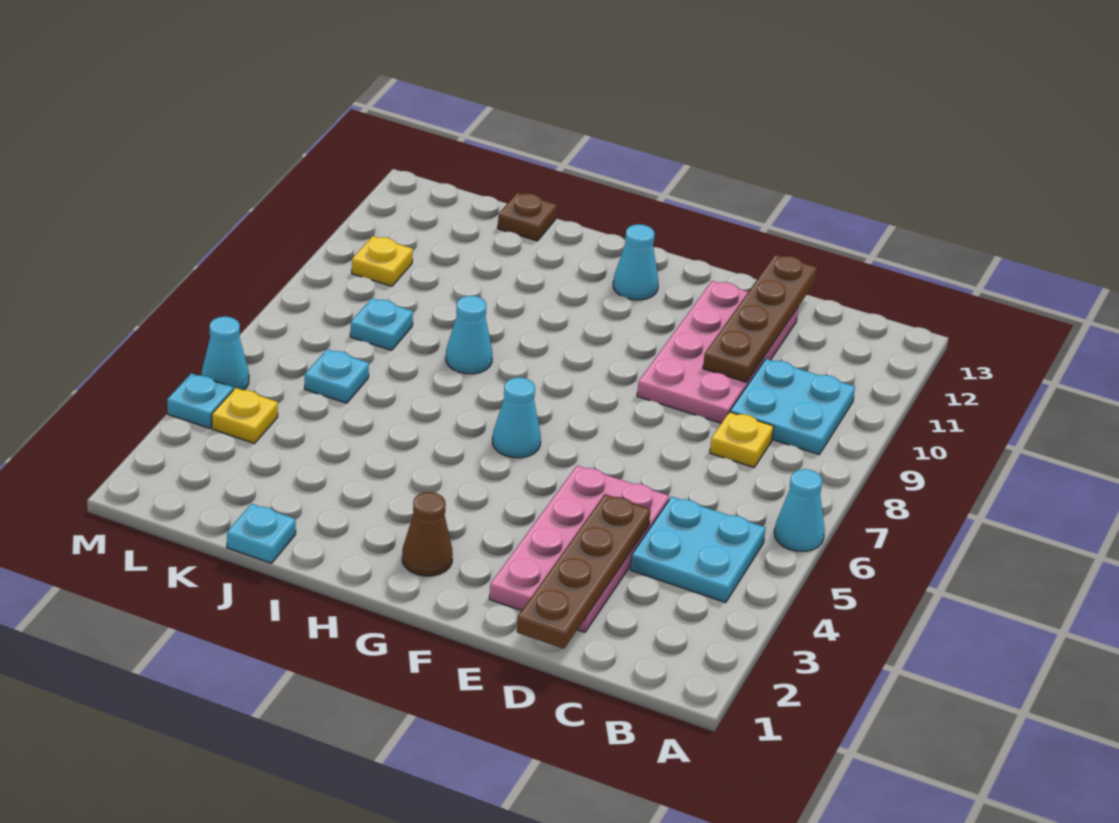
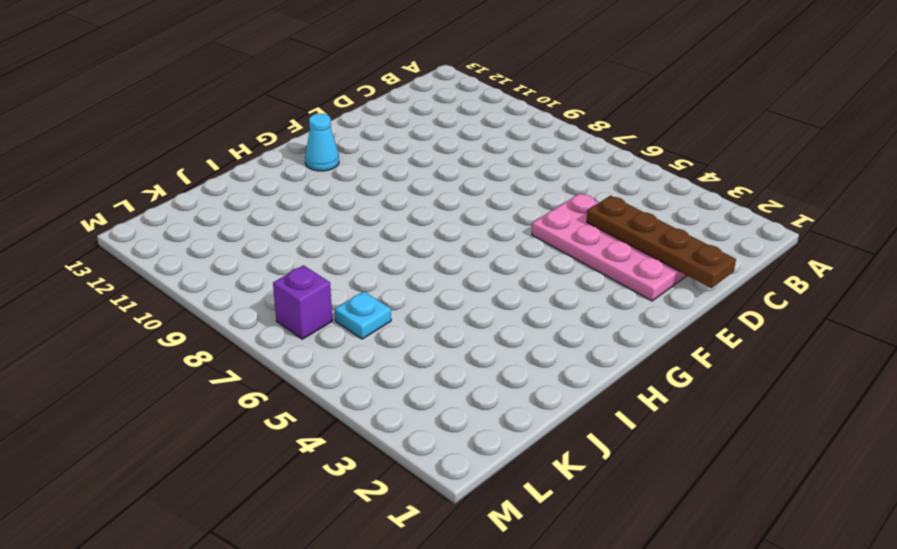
purple brick L7 level 1 -> none
none -> cyan cone A6 level 1
none -> cyan plate B4:C5 level 1
none -> cyan plate B9:C10 level 1

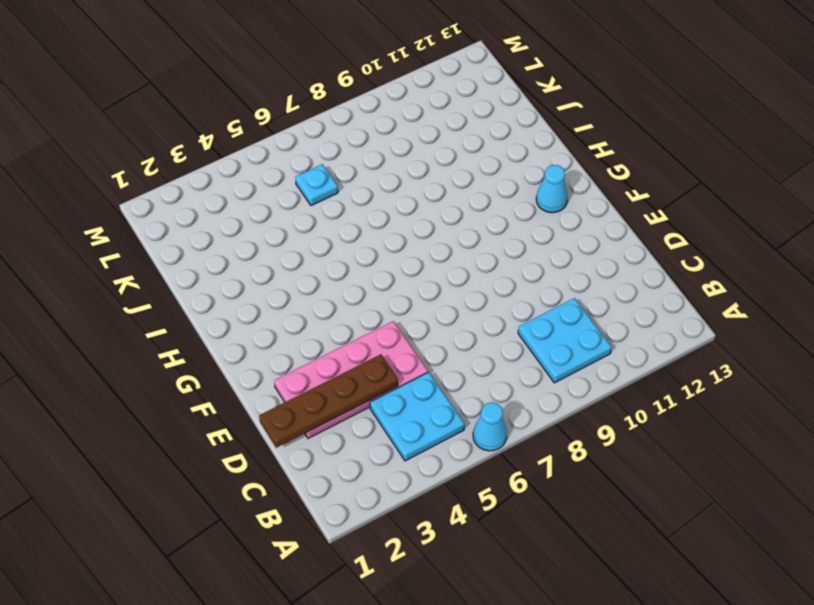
none -> yellow plate C8 level 1
none -> pink plate D9:E12 level 1
none -> brown cone G2 level 1

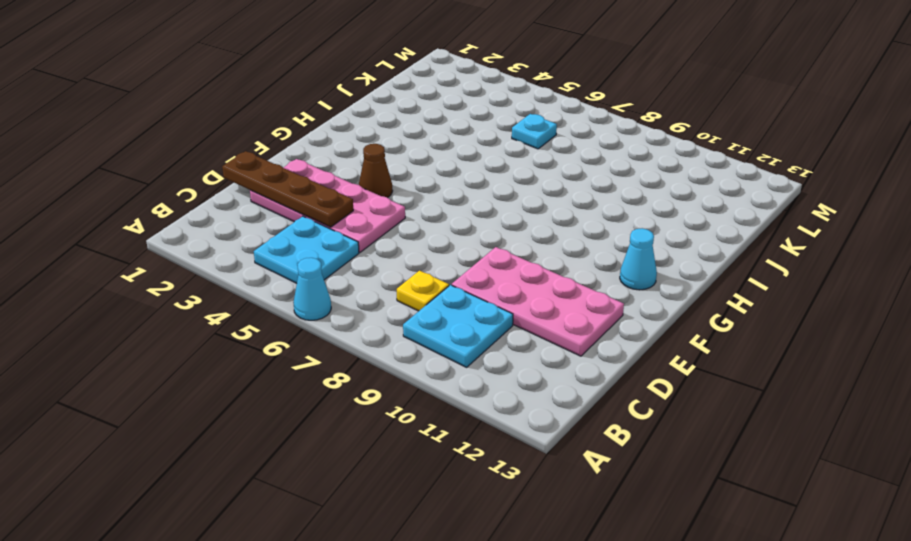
brown cone F4 level 1 -> brown cone G2 level 1
none -> cyan cone G6 level 1
none -> cyan cone I8 level 1
none -> cyan plate J1 level 1

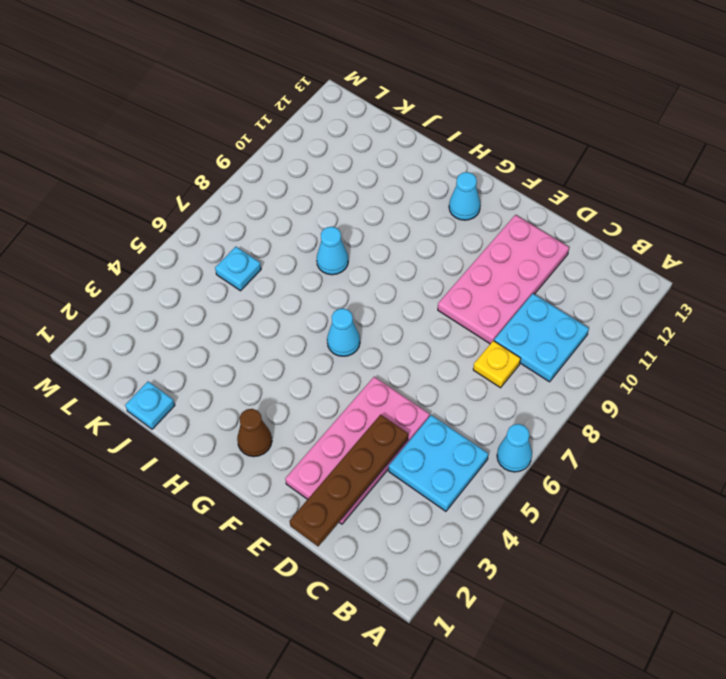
none -> brown plate J13 level 1
none -> cyan plate K8 level 1
none -> yellow plate L4 level 1

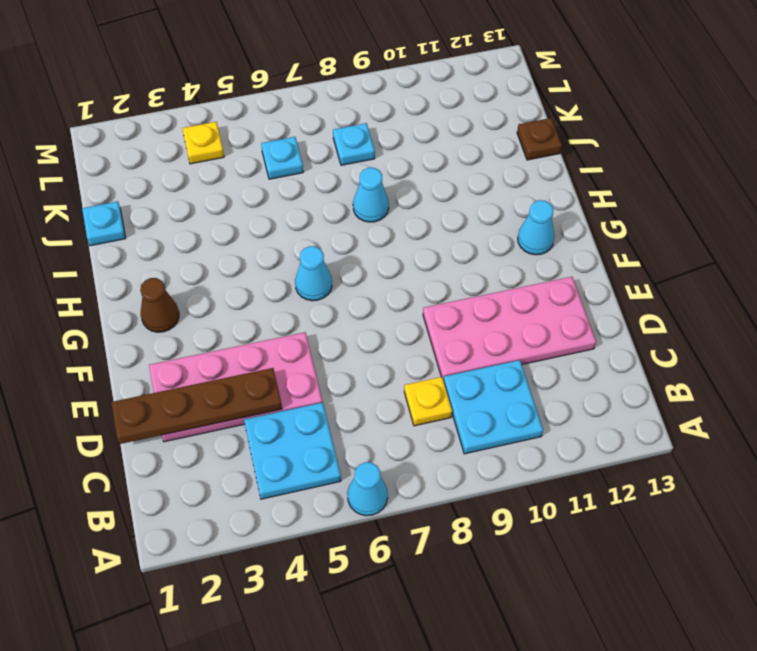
none -> yellow plate L10 level 1
none -> cyan plate M4 level 1
none -> cyan cone M5 level 1

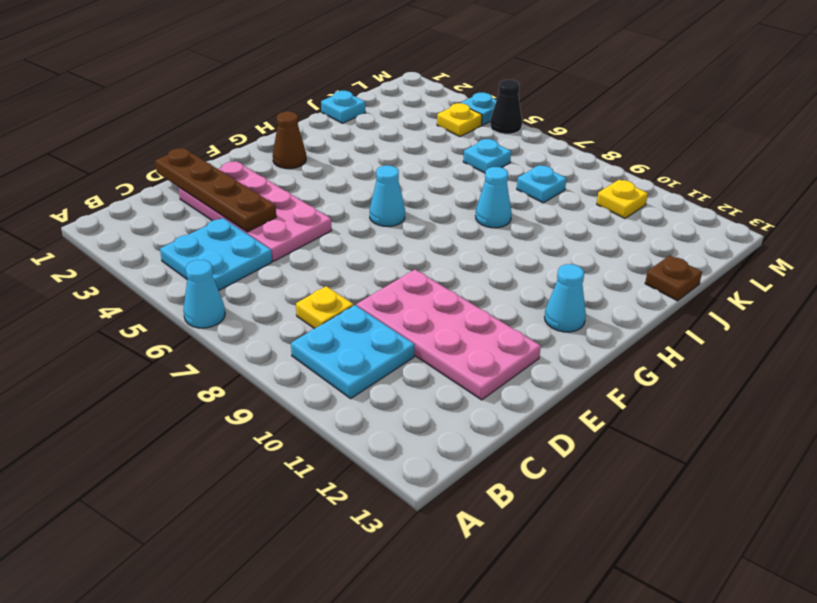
black cone M5 level 1 -> cyan cone M5 level 1
none -> brown plate D10:D13 level 2

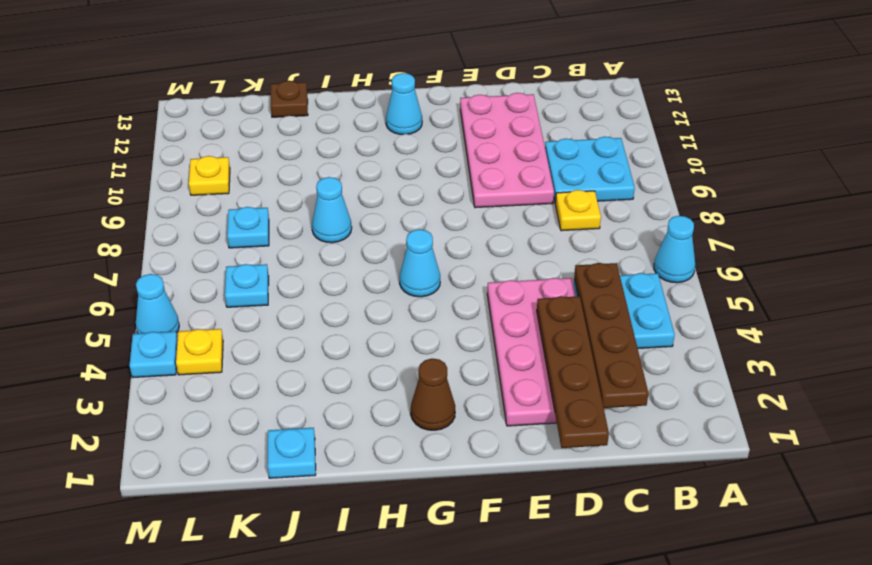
brown plate C2:C5 level 2 -> brown plate D10:D13 level 2

